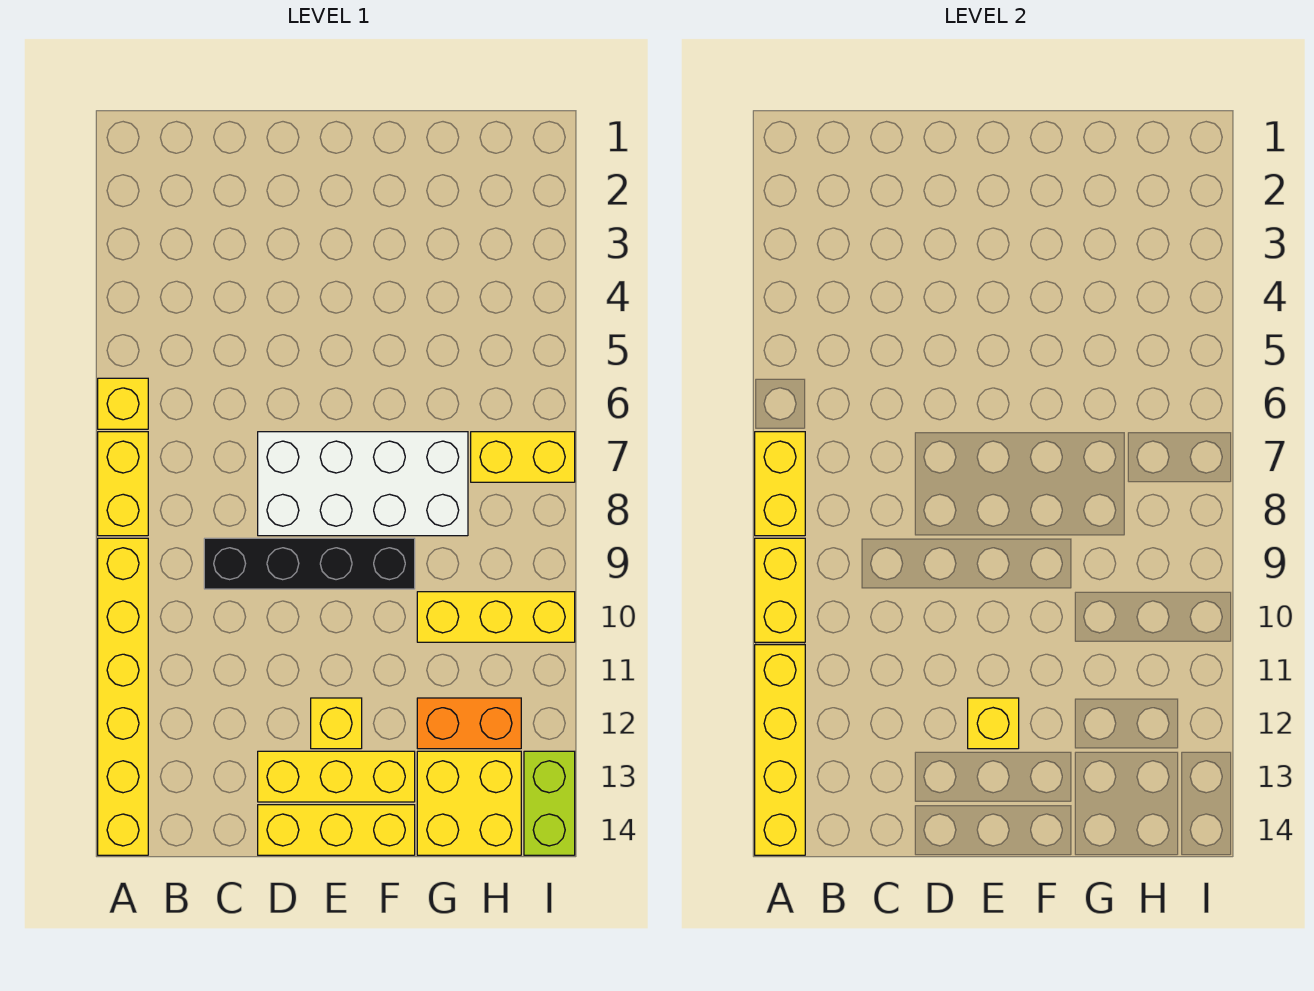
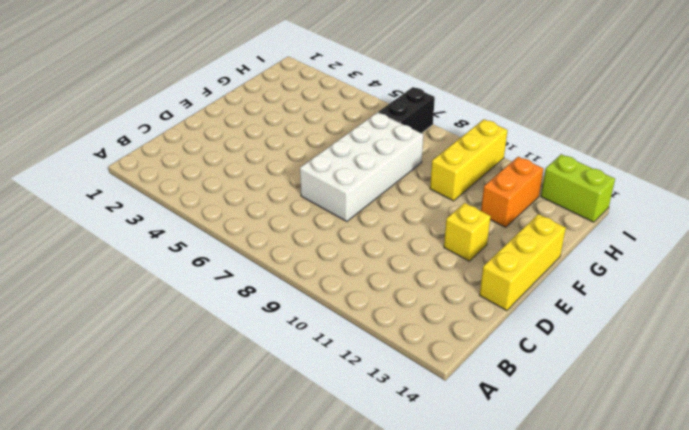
black brick H7:I7 level 1 -> yellow brick H7:I7 level 1
none -> yellow brick A6 level 1
none -> yellow brick A7:A8 level 1
none -> yellow brick A9:A14 level 1

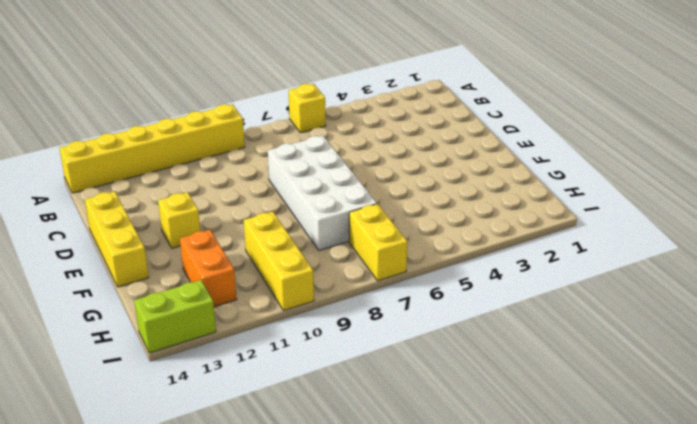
none -> yellow brick A7:A8 level 1
none -> black brick C9:F9 level 1
none -> yellow brick D13:F13 level 1

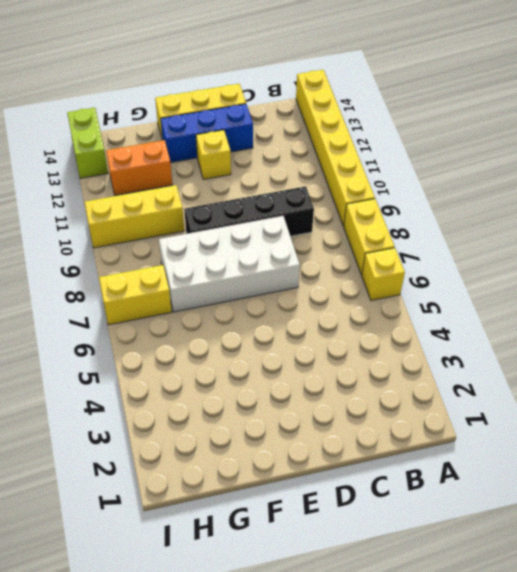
blue brick D13:F13 level 1 -> yellow brick D13:F13 level 1
none -> yellow brick G13:H14 level 1
none -> yellow brick A7:A8 level 2
none -> yellow brick A9:A10 level 2

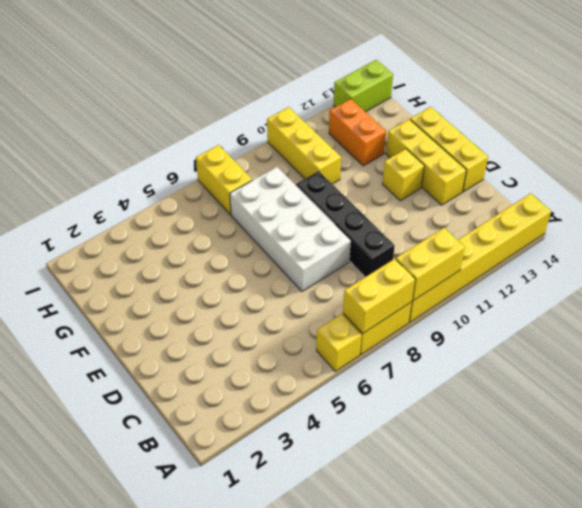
none -> yellow brick G13:H14 level 1
none -> yellow brick A11:A14 level 2
none -> yellow brick E12 level 2

